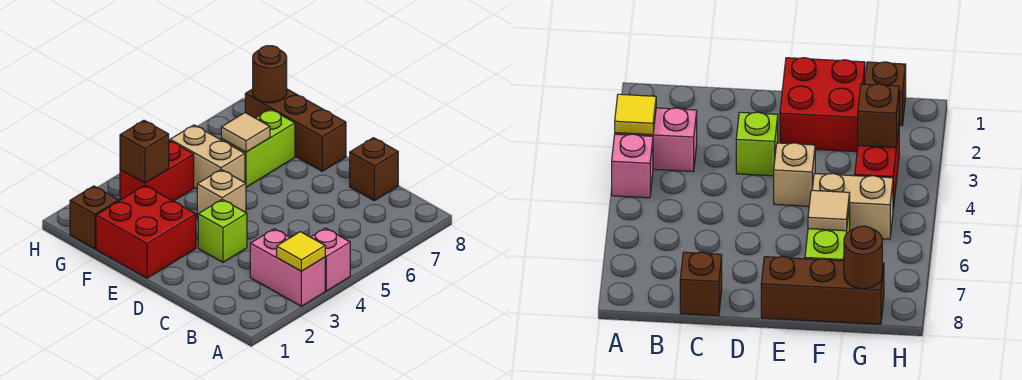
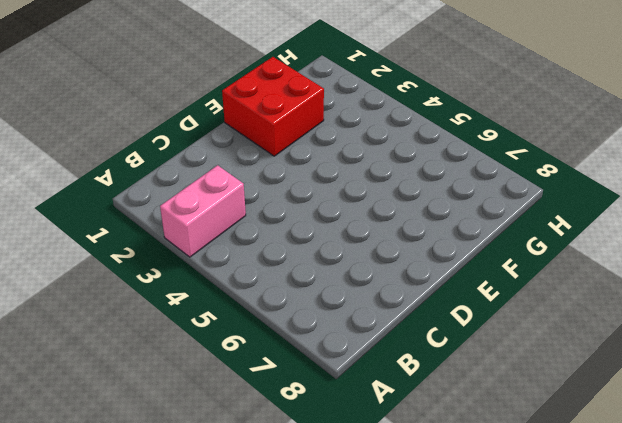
none -> pink brick A4 level 1
none -> brown brick C8 level 1
none -> lime brick D3 level 1

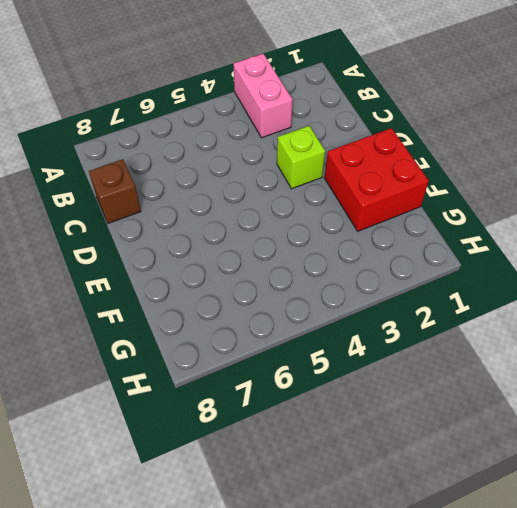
none -> pink brick A4 level 1
none -> tan brick E4 level 1
none -> brown brick E8:G8 level 1

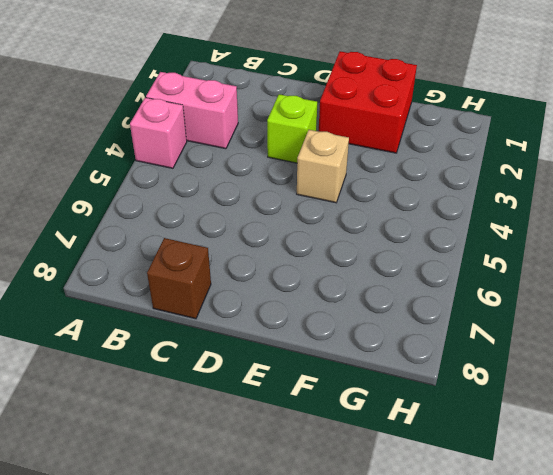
none -> brown brick E8:G8 level 1
none -> tan brick F5:G5 level 1
none -> lime brick F6:F7 level 1

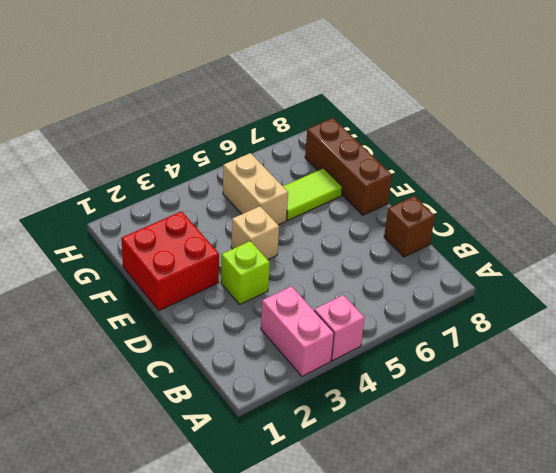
lime tile F6:F7 level 1 -> lime brick F6:F7 level 1
none -> brown brick G1 level 1
none -> red brick G3:G4 level 1
none -> yellow tile A3 level 2

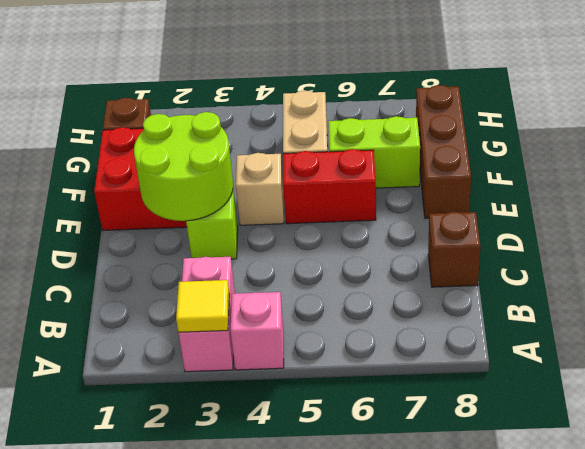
lime round brick D2:E3 level 2 -> none
red brick E5:E6 level 1 -> red brick G3:G4 level 1
none -> tan tile F6 level 2
none -> brown brick G3 level 2
none -> brown round brick G8 level 2

